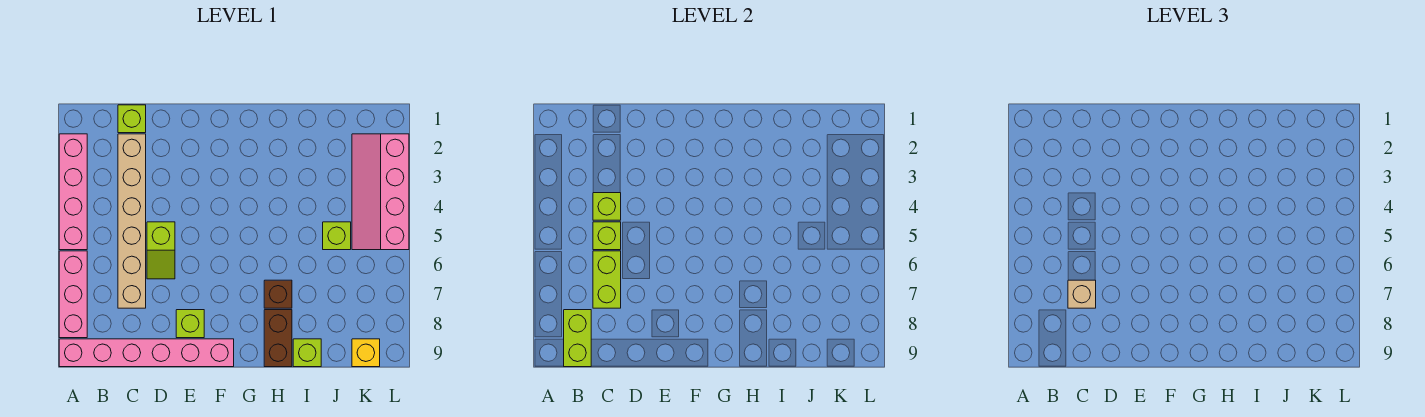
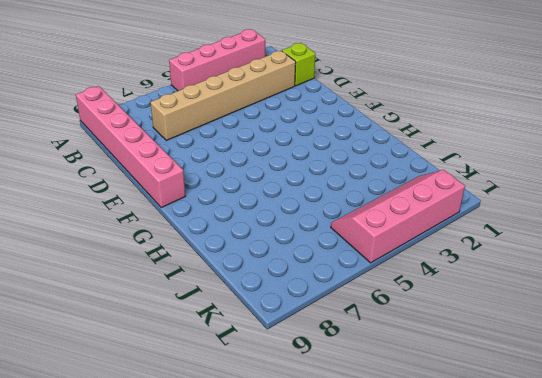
none -> pink brick A6:A8 level 1
none -> lime slope D5:D6 level 1 top 5
none -> lime brick E8 level 1

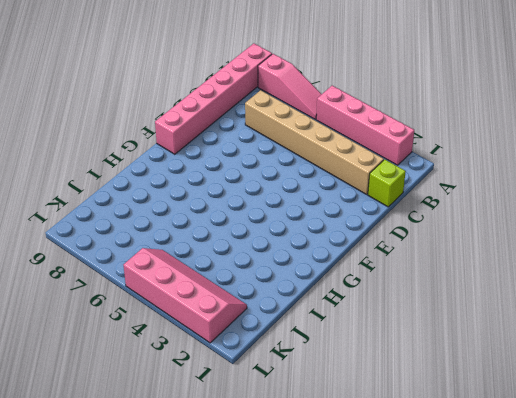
pink slope A6:A8 level 1 top 8 -> pink brick A6:A8 level 1
none -> lime slope D5:D6 level 1 top 5
none -> lime brick E8 level 1
none -> brown brick H7 level 1

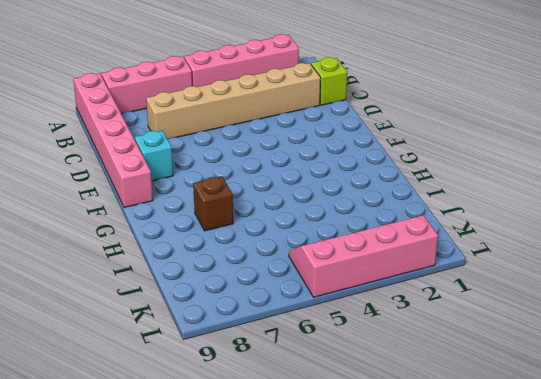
cyan brick E8 level 1 -> lime brick E8 level 1
none -> lime slope D5:D6 level 1 top 5
none -> brown brick H8:H9 level 1
none -> lime brick I9 level 1

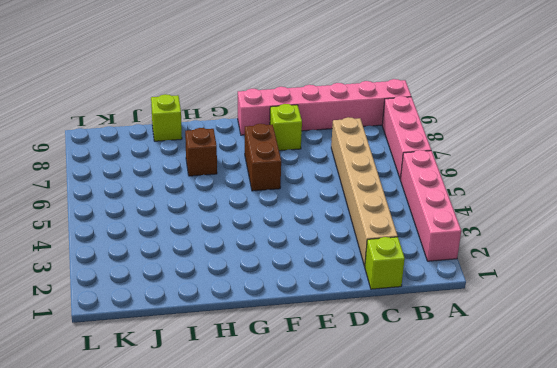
brown brick F6:F7 level 1 -> brown brick H8:H9 level 1
none -> lime slope D5:D6 level 1 top 5
none -> lime brick J5 level 1
none -> pink slope K2:L5 level 1 top L

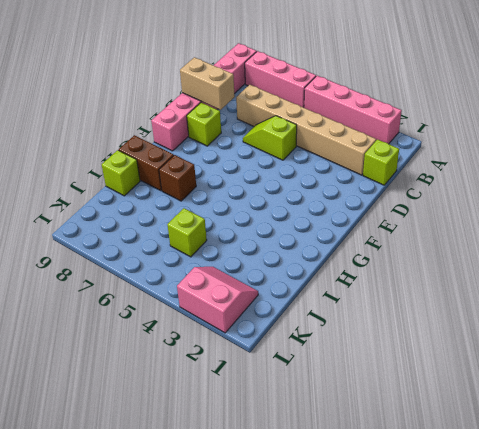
tan brick D8:D9 level 2 -> none
pink slope K2:L3 level 1 top L -> pink slope K2:L5 level 1 top L
none -> yellow brick K9 level 1
none -> lime brick B8:B9 level 2
none -> lime brick C4 level 2

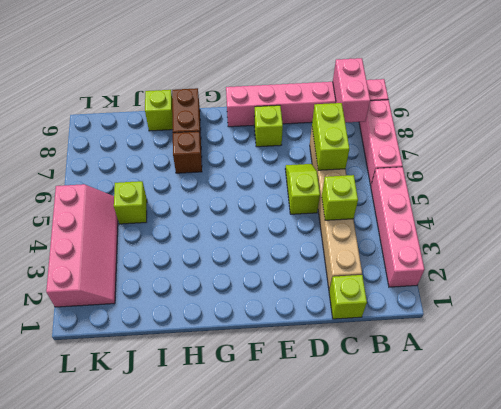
pink brick B8:B9 level 2 -> lime brick B8:B9 level 2
none -> yellow brick K9 level 1
none -> lime brick C5 level 2
none -> tan brick C7 level 3

